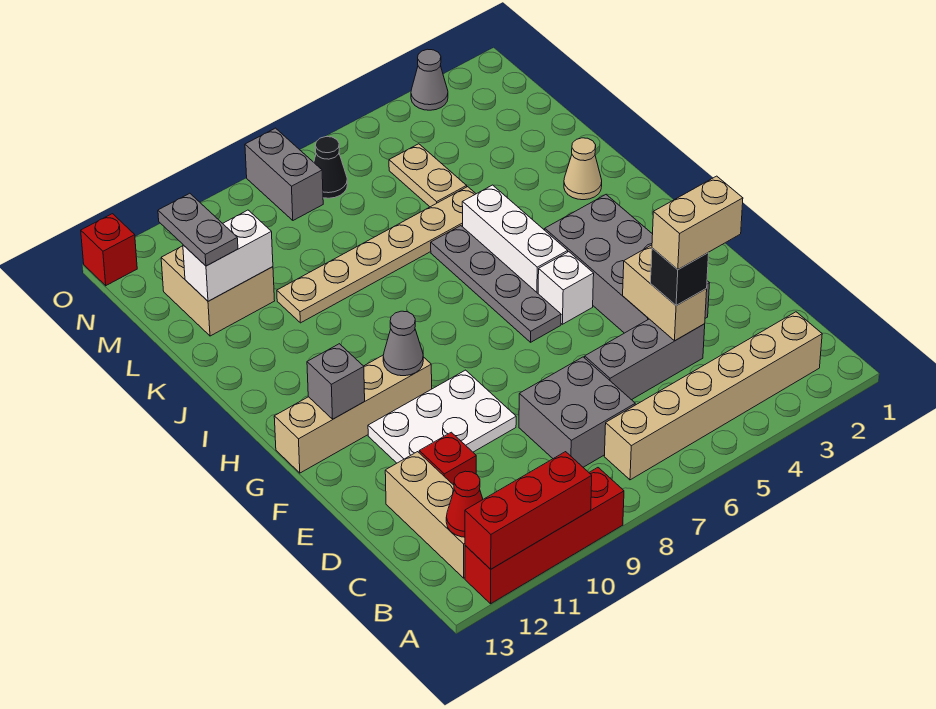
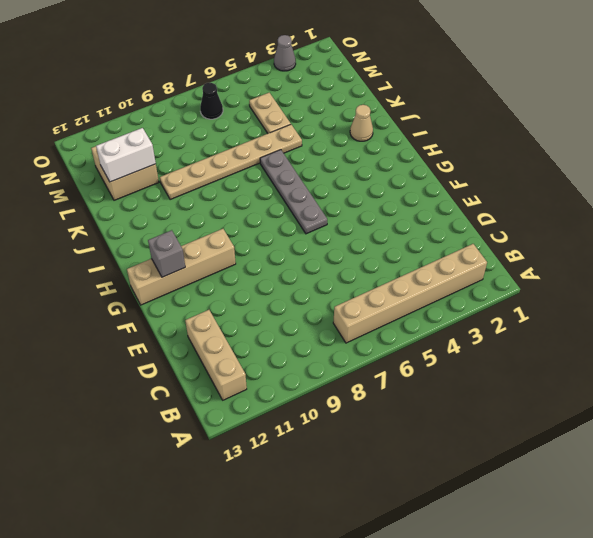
none -> red brick A9:A12 level 1
none -> grey brick C7:D8 level 1
none -> grey brick D4:D6 level 1

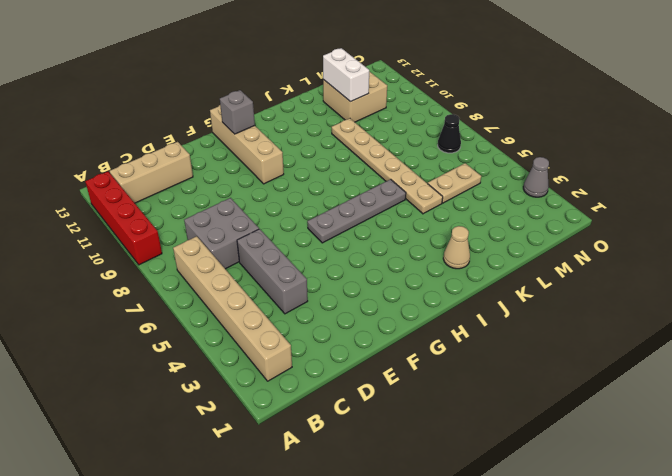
none -> red brick D11 level 1
none -> grey brick E3:H4 level 1
none -> white plate E9:F11 level 1

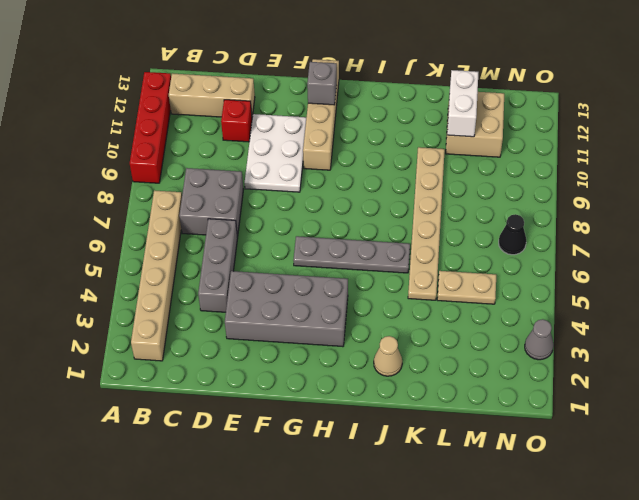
none -> white brick G5 level 1
none -> white brick H5:J5 level 1
none -> grey brick N8:O8 level 1

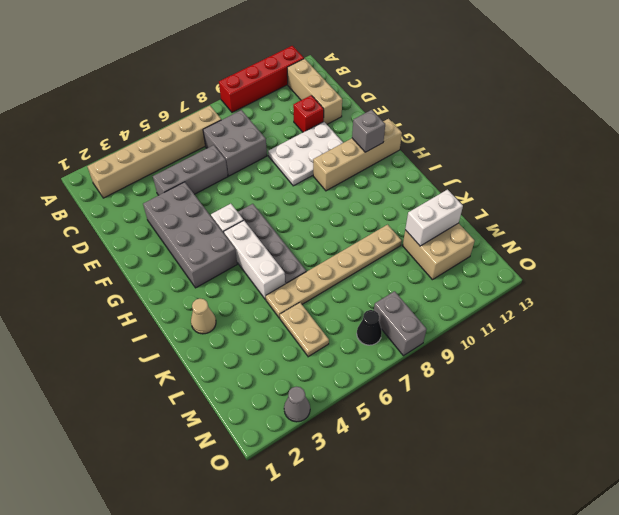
none -> red brick O13 level 1
none -> red brick A10:A12 level 2
none -> red cone B12 level 2

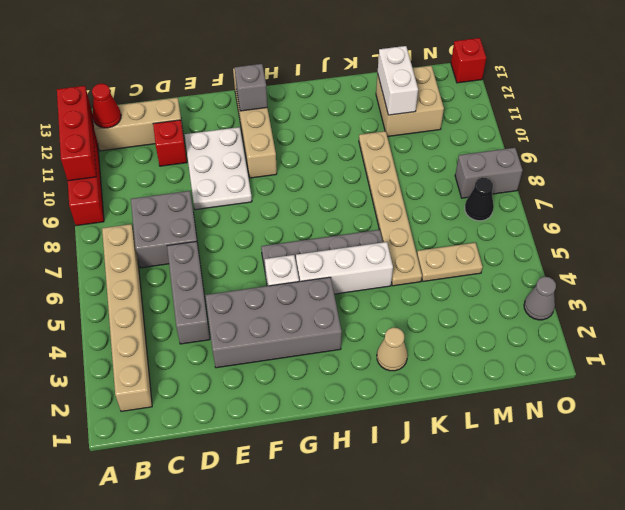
none -> tan brick D4:E4 level 2
none -> grey cone G10 level 2
none -> black brick D4 level 3

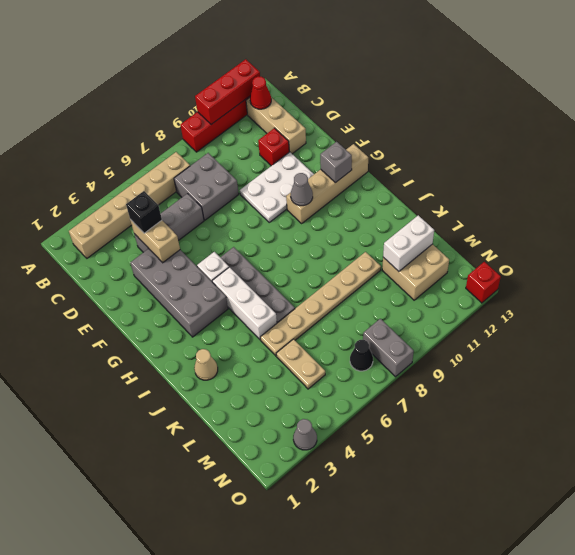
none -> grey plate L12:M12 level 3
none -> tan brick D3:D4 level 4

